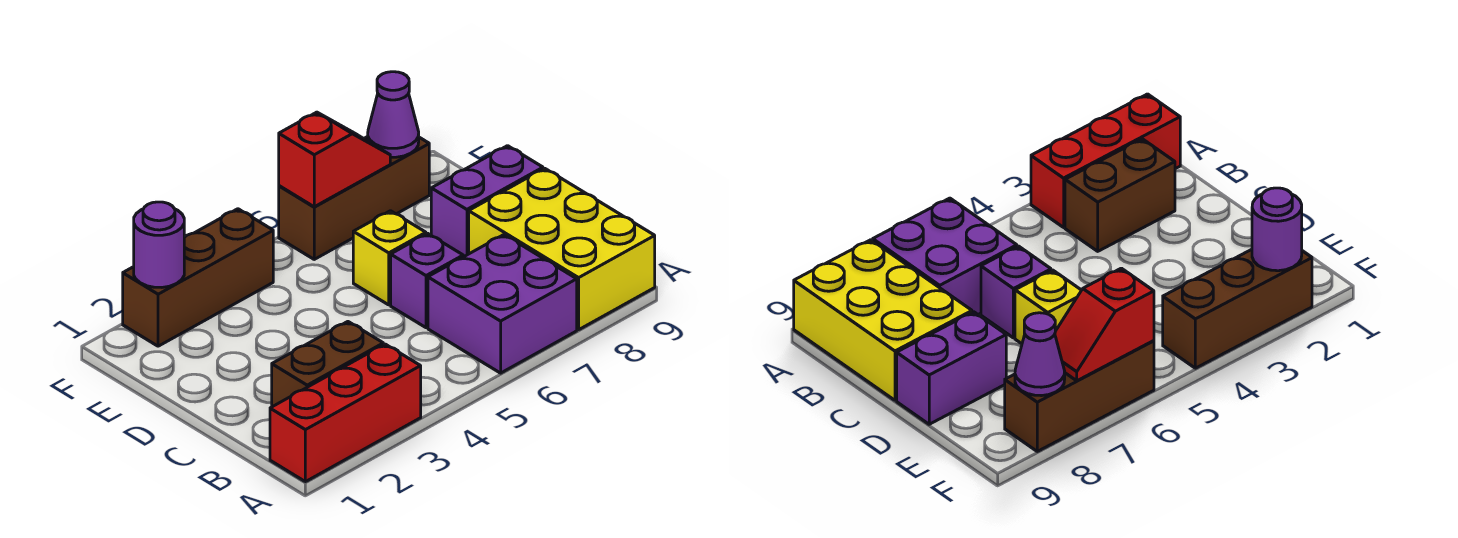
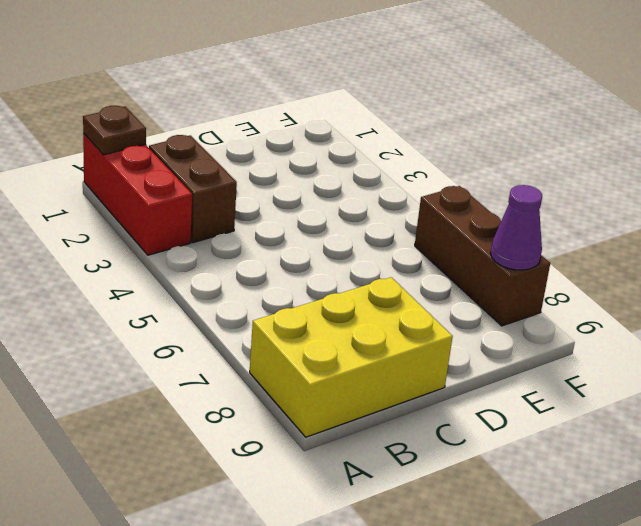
brown plate A1 level 2 -> none
none -> purple brick A6:B7 level 1
none -> purple brick C6 level 1
none -> yellow brick D6 level 1

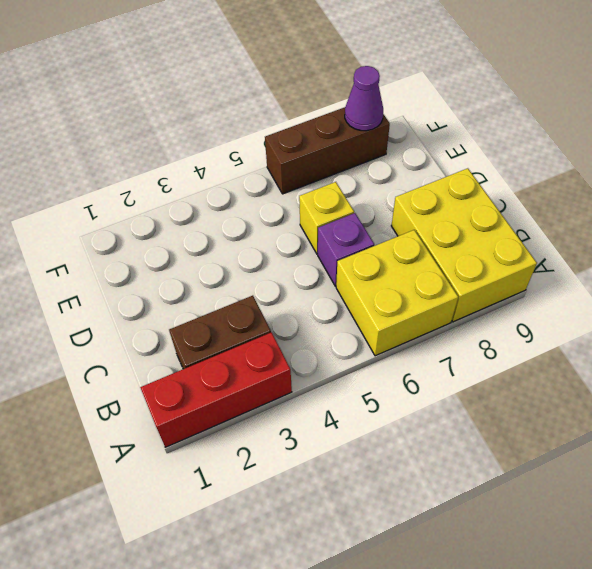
yellow brick A6:B7 level 1 -> purple brick A6:B7 level 1
none -> purple brick D8:D9 level 1
none -> brown brick F2:F4 level 1
none -> purple round brick F2 level 2

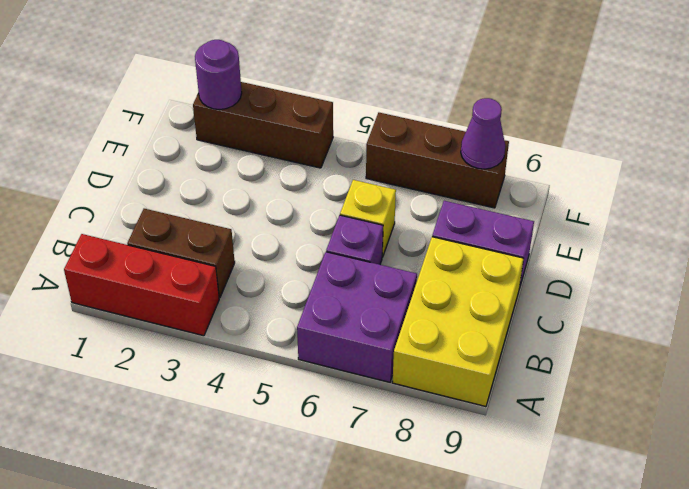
none -> red slope F6:F7 level 2 top 6

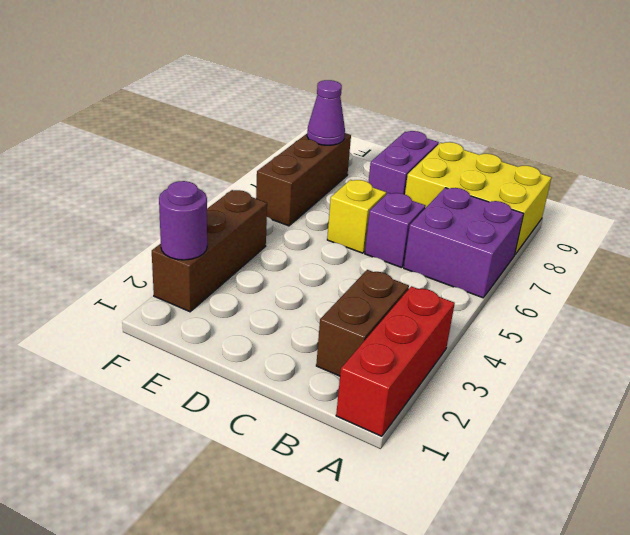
none -> red slope F6:F7 level 2 top 6

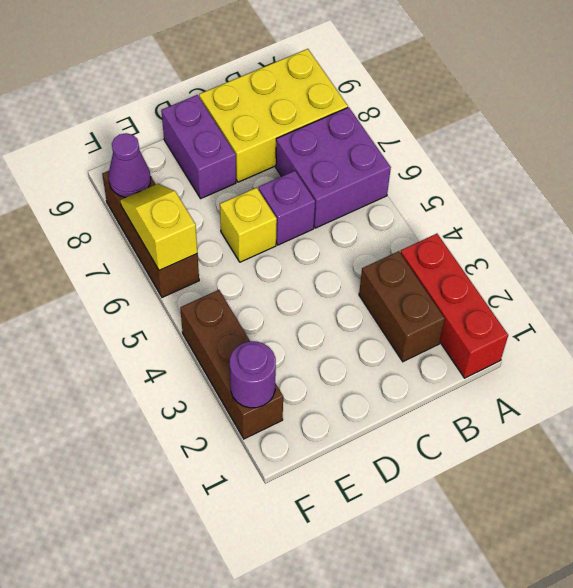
yellow slope F6:F7 level 2 top 6 -> red slope F6:F7 level 2 top 6

